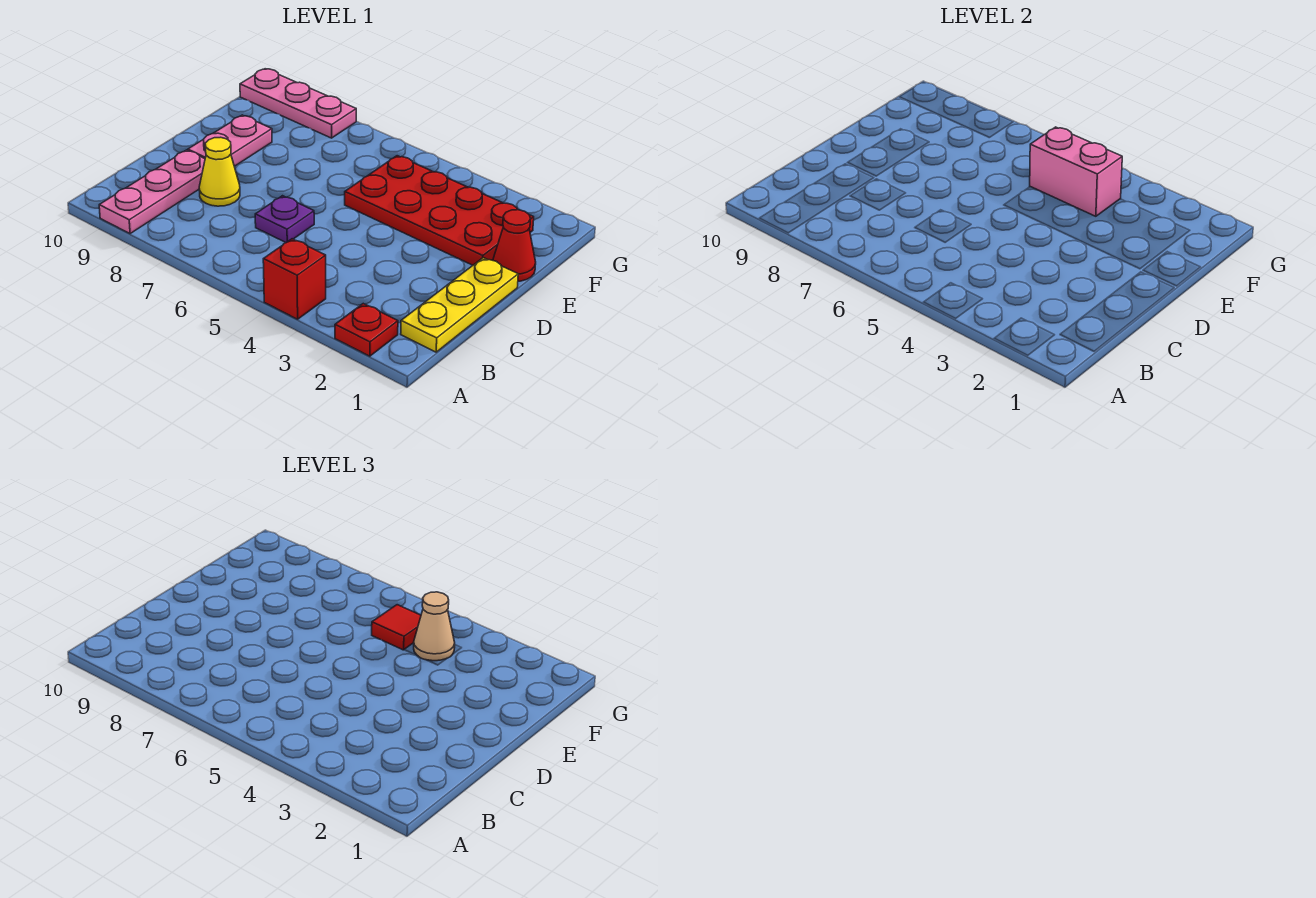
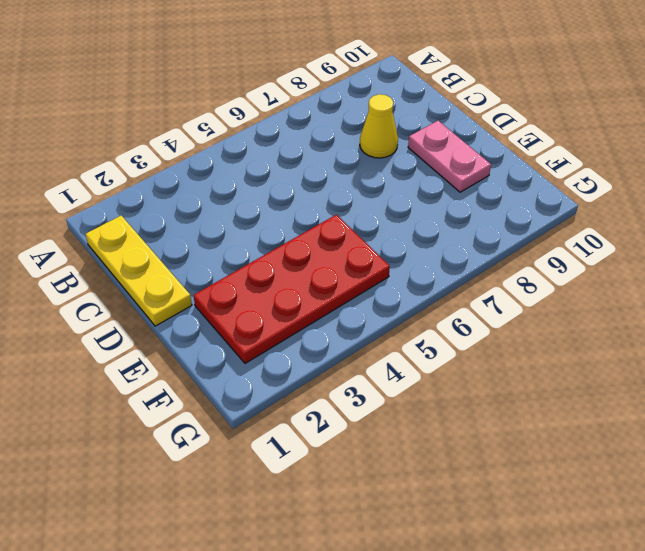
none -> red plate A2 level 1
none -> red brick A4 level 1
none -> pink plate A9:C9 level 1

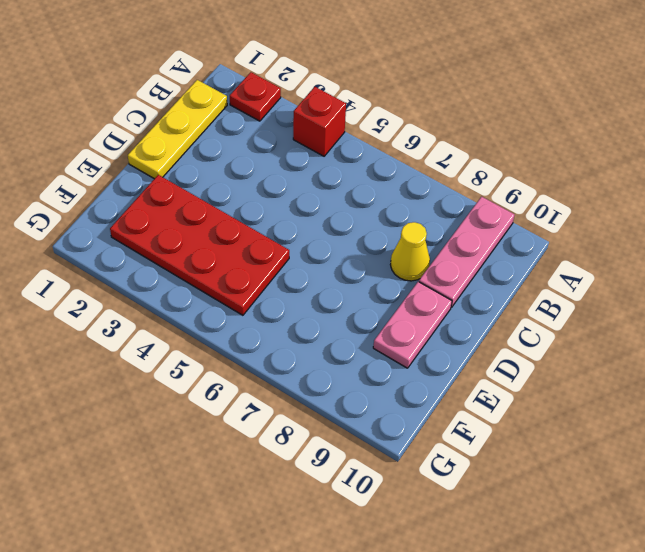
none -> purple plate C6 level 1
none -> red cone E1 level 1
none -> pink plate G8:G10 level 1

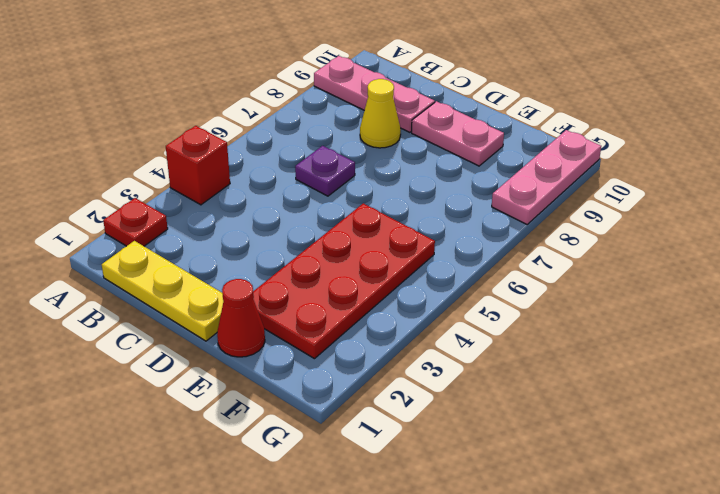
none -> pink brick F4:F5 level 2
none -> tan cone F4 level 3
none -> red tile F5 level 3

